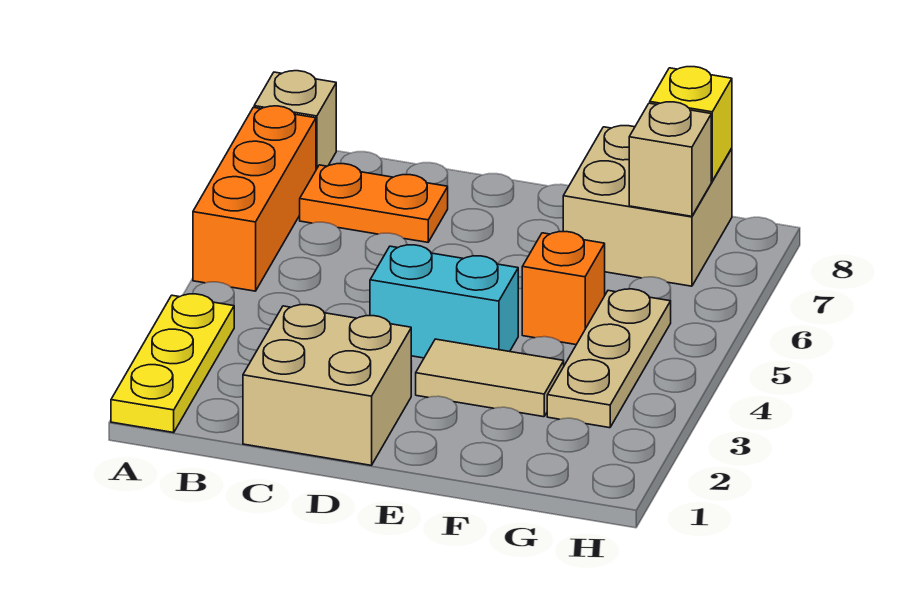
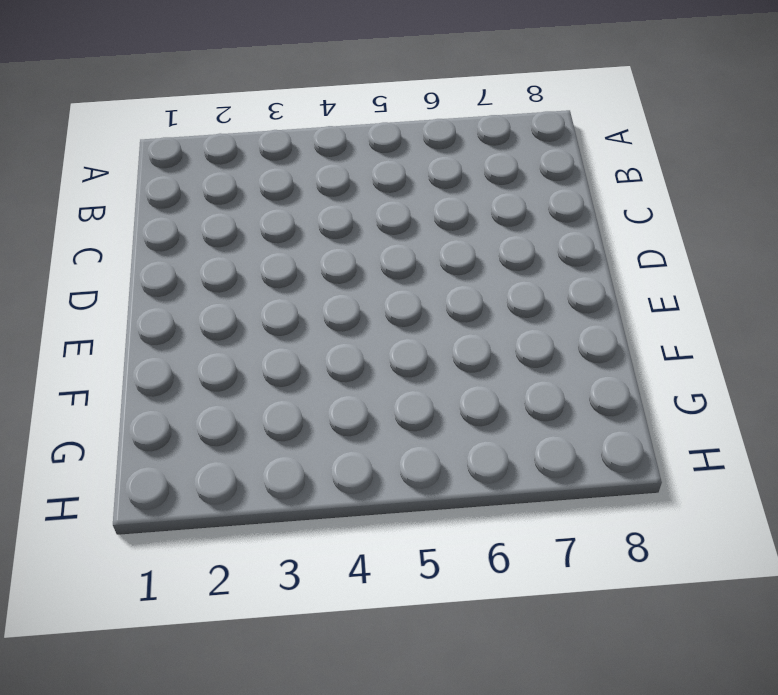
none -> yellow plate A1:A3 level 1
none -> orange brick A5:A7 level 1
none -> tan brick A8 level 1

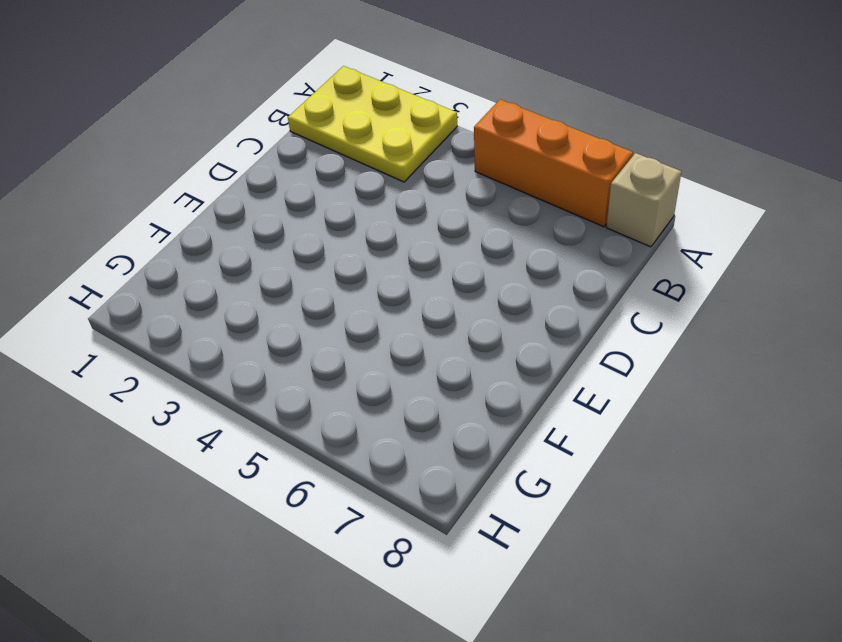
yellow plate A1:B3 level 1 -> yellow plate A1:A3 level 1
none -> orange plate B7:C7 level 1
none -> tan brick C1:D2 level 1
none -> cyan brick D4:E4 level 1

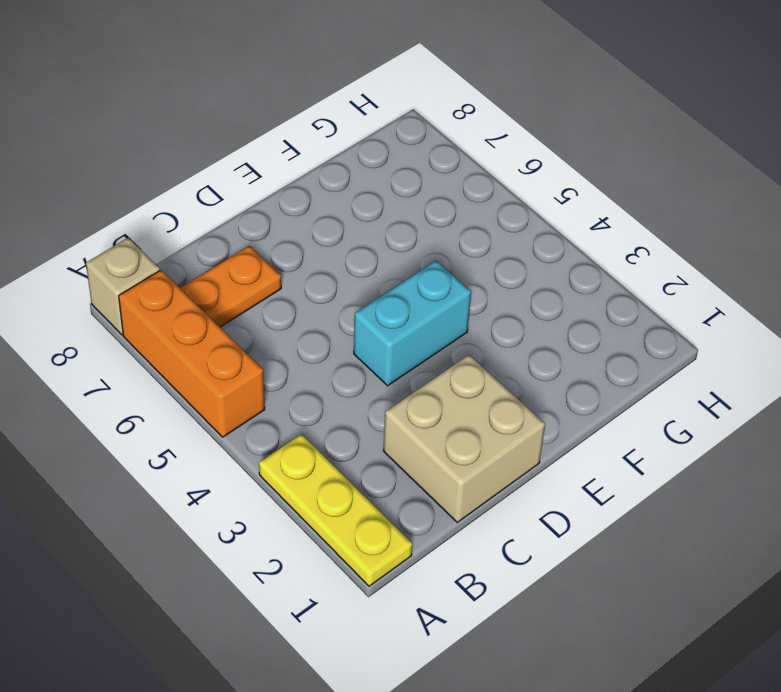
none -> tan tile E3:F3 level 1
none -> orange brick F5 level 1
none -> tan brick F7:G8 level 1

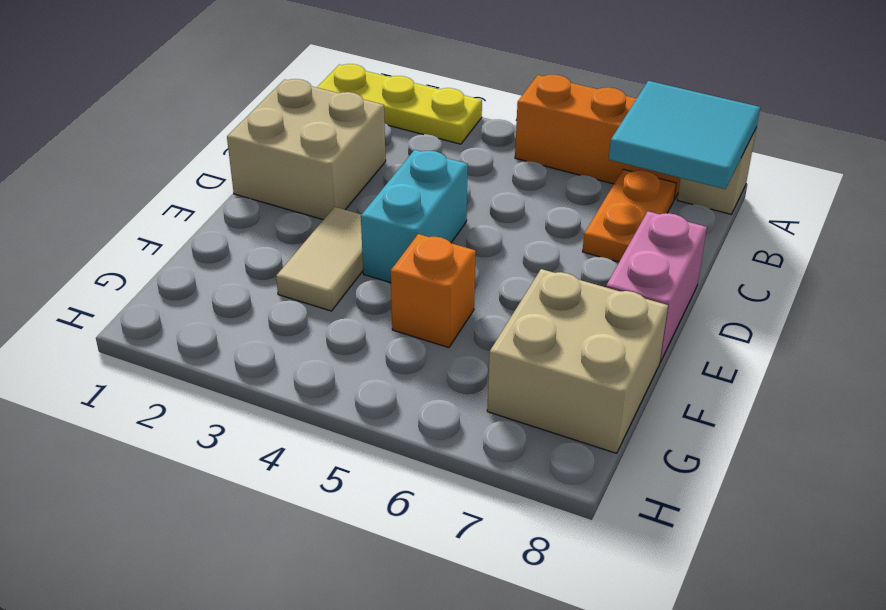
cyan tile A7:B8 level 2 -> none
pink brick D8:E8 level 1 -> none
none -> tan plate G3:G5 level 1
none -> tan brick G7 level 2
none -> yellow brick G8 level 2

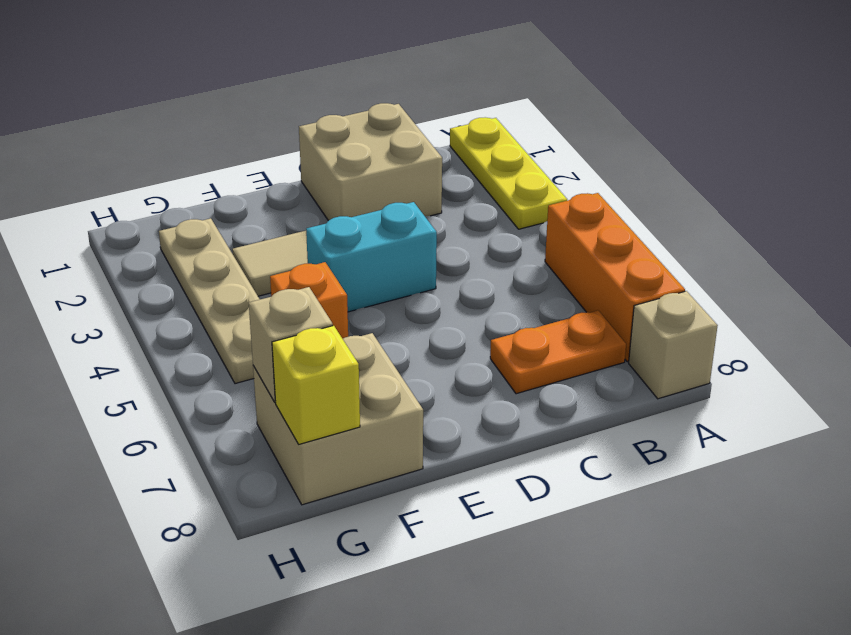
tan plate G2:G5 level 1 -> tan plate G3:G5 level 1

